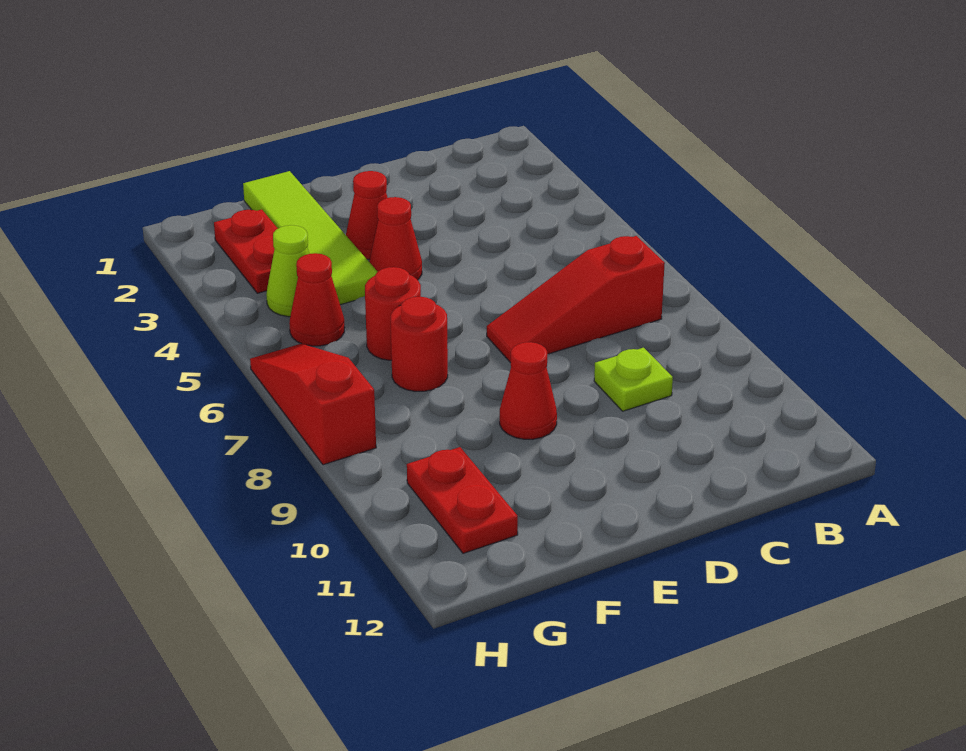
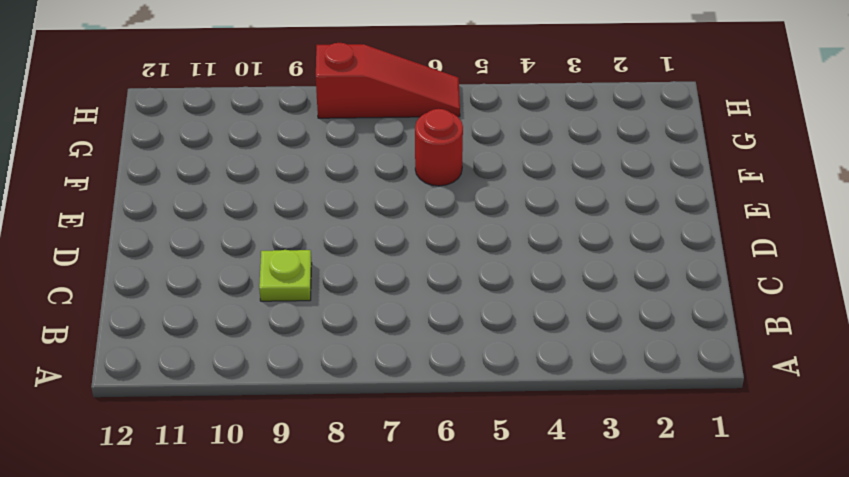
none -> red slope B7:D7 level 1 top B
none -> red cone E3 level 1
none -> red cone E4 level 1

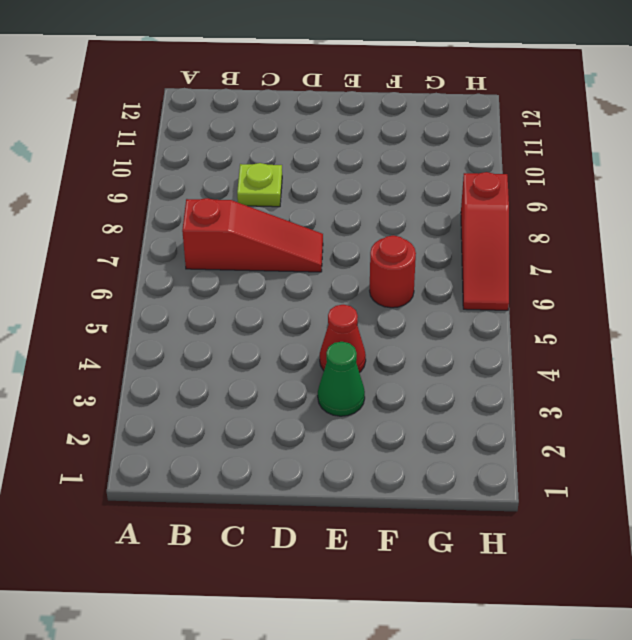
green cone E3 level 1 -> red cone E3 level 1
none -> red cone E9 level 1
none -> lime tile F1:F4 level 1
none -> red round brick F7 level 1

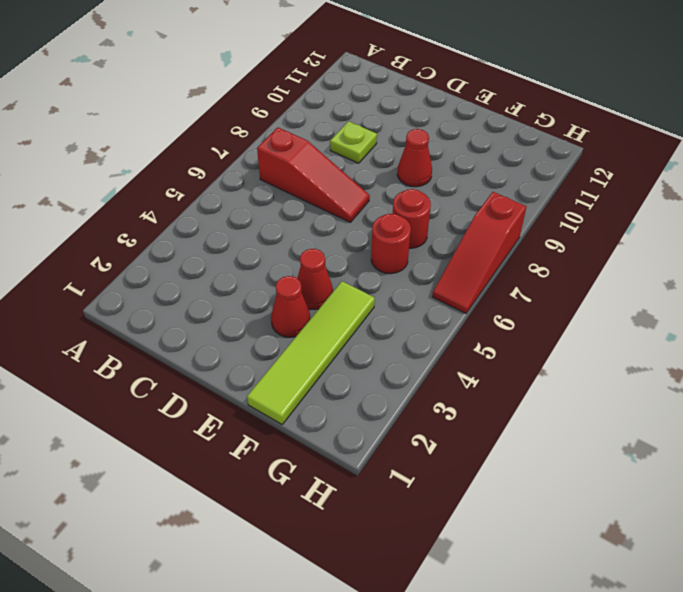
none -> red plate G2:G3 level 1
none -> lime cone G4 level 1
none -> red cone G5 level 1

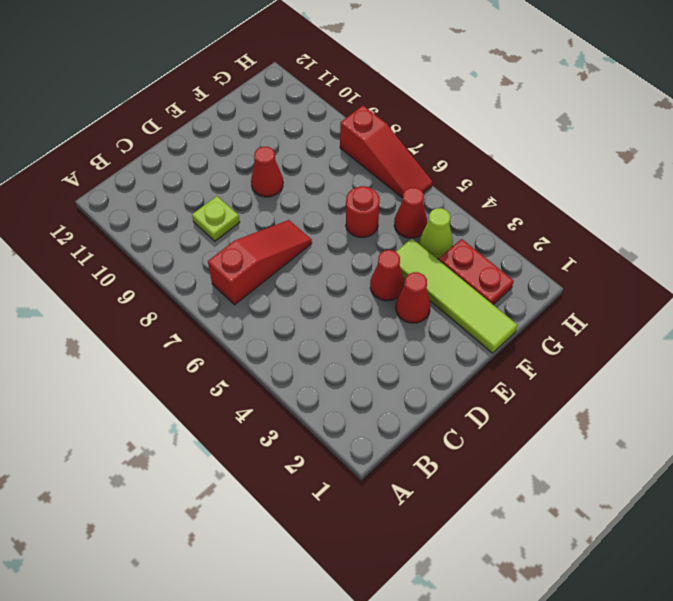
none -> red round brick F7 level 1
none -> red plate G10:G11 level 1

